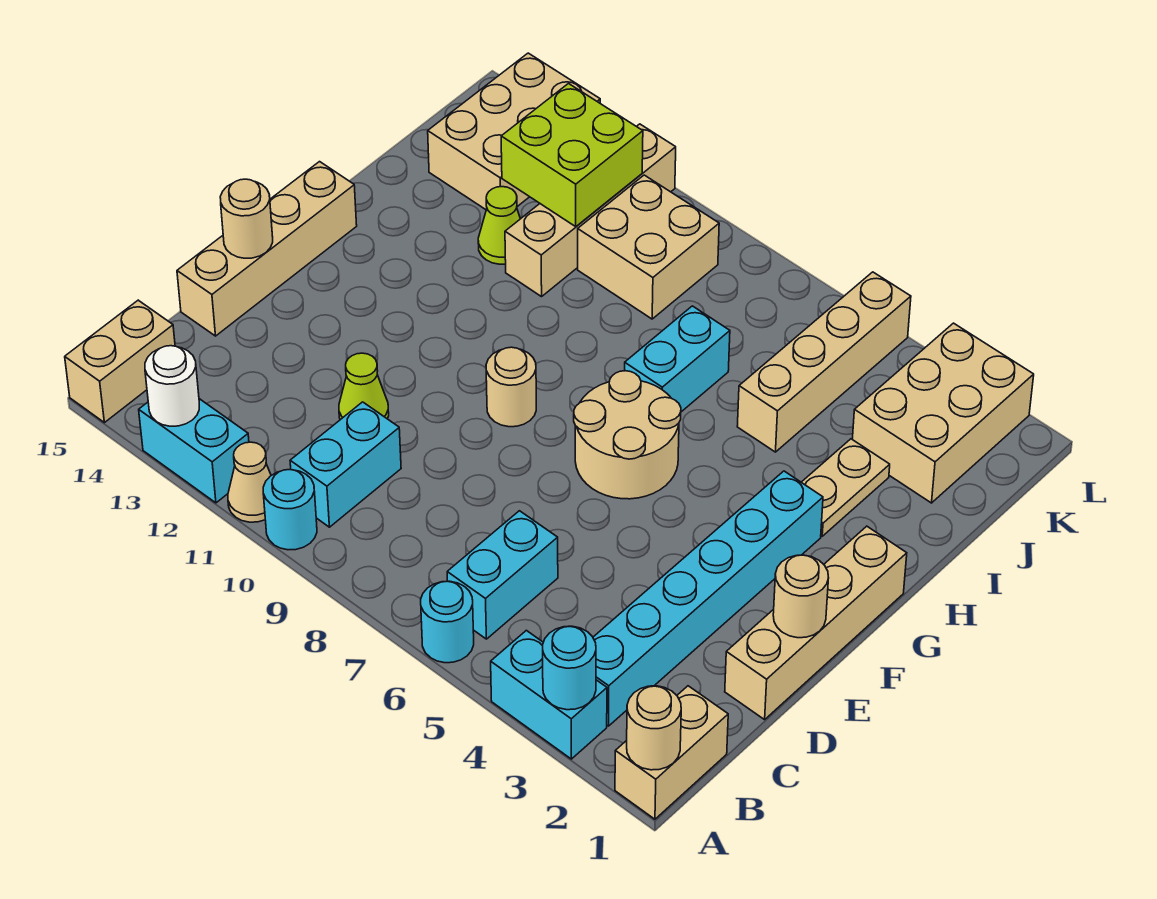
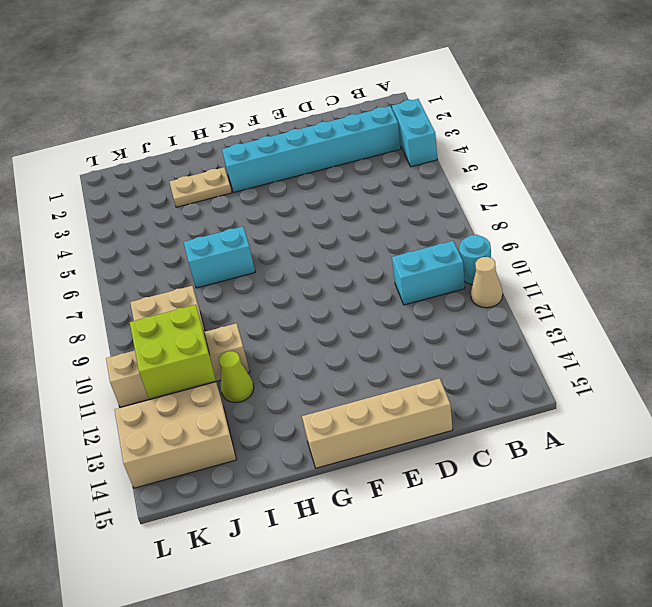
none -> tan brick A1:B1 level 1
none -> cyan round brick A6 level 1
none -> cyan brick A12:A13 level 1

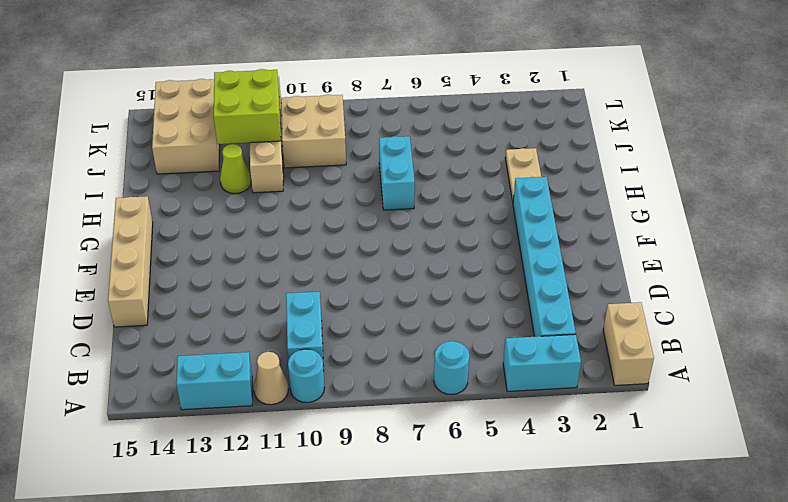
none -> tan brick A15:B15 level 1
none -> cyan brick B6:C6 level 1
none -> tan brick D1:G1 level 1

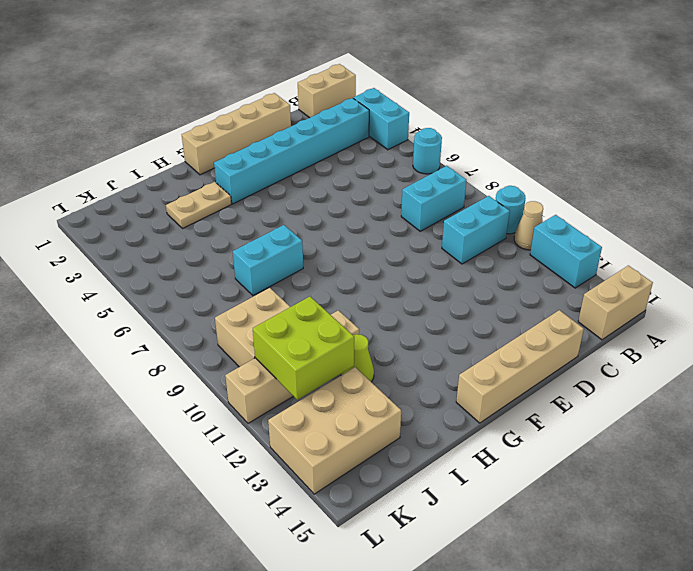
cyan brick B8:C8 level 1 -> cyan brick B6:C6 level 1
none -> lime cone D11 level 1
none -> tan round brick F6:G7 level 1
none -> tan round brick F9 level 1

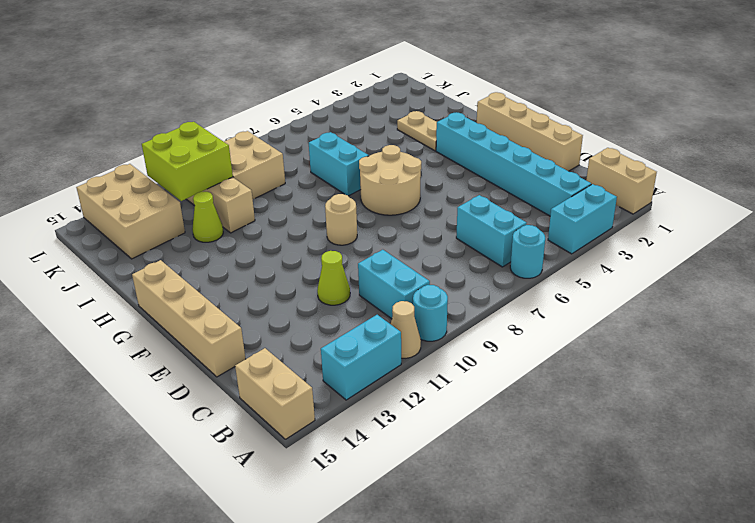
none -> tan brick I5:L5 level 1
none -> tan brick J2:L3 level 1
none -> tan round brick A1 level 2

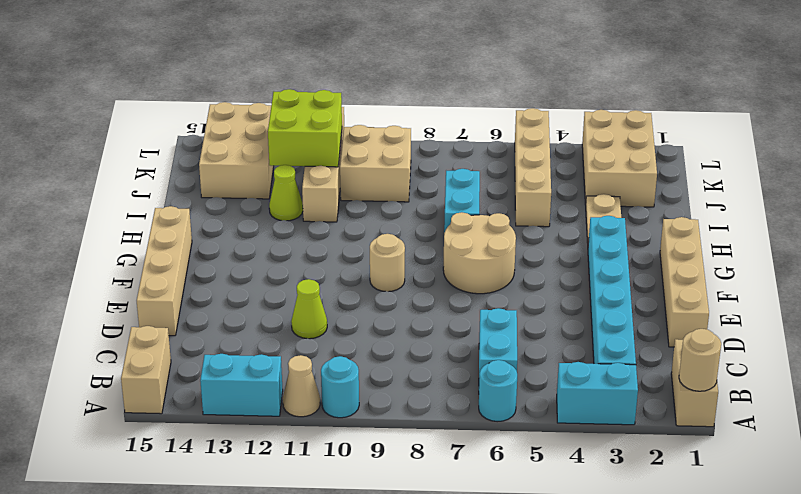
none -> cyan brick B10:C10 level 1
none -> cyan round brick A3 level 2
none -> white round brick A13 level 2

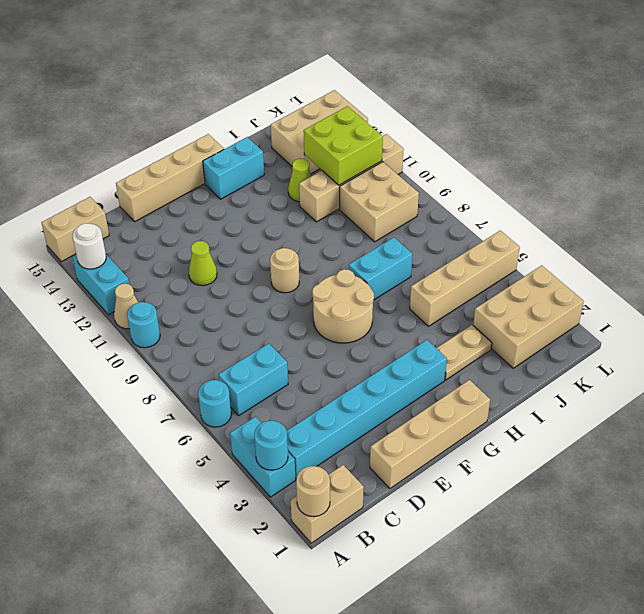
cyan brick G14:H14 level 1 -> cyan brick B10:C10 level 1
none -> tan round brick E1 level 2
none -> tan round brick E15 level 2

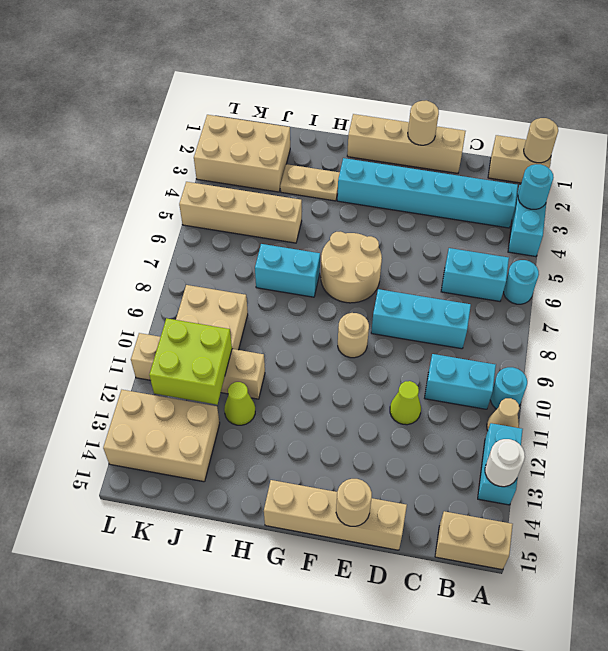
cyan brick C8:E8 level 1 -> none

